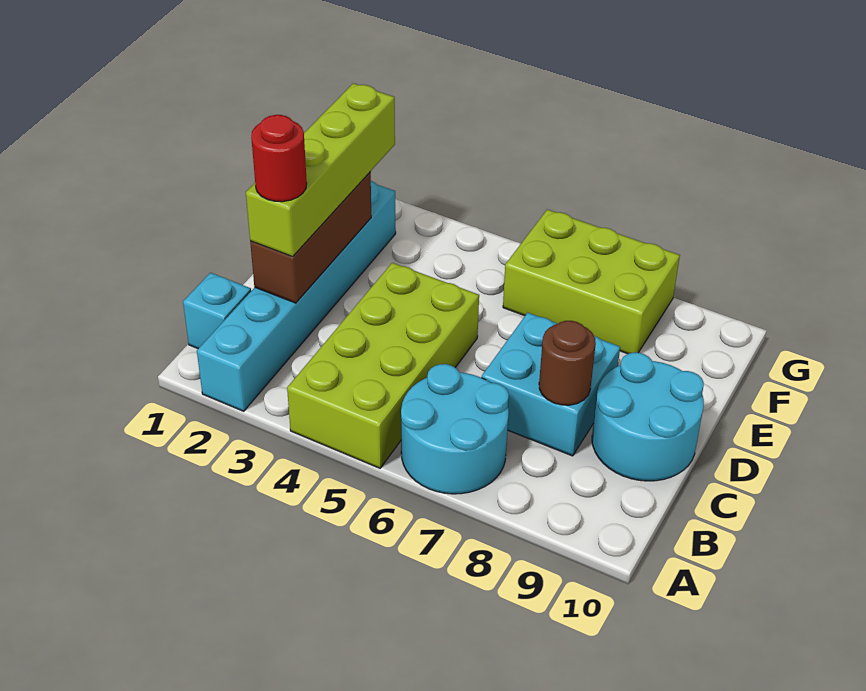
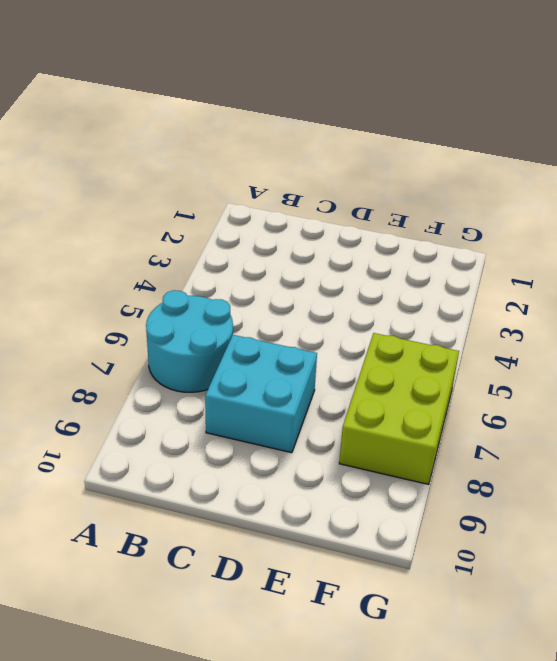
none -> cyan brick A2:F2 level 1
none -> lime brick A4:D5 level 1

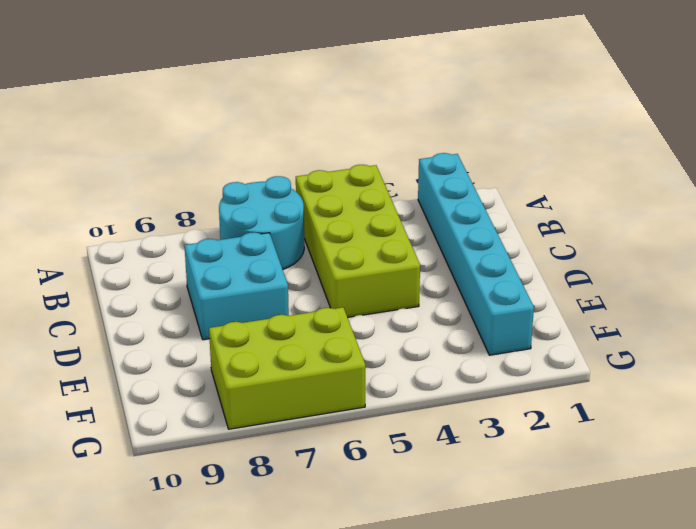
none -> cyan brick B1 level 1
none -> cyan round brick C9:D10 level 1

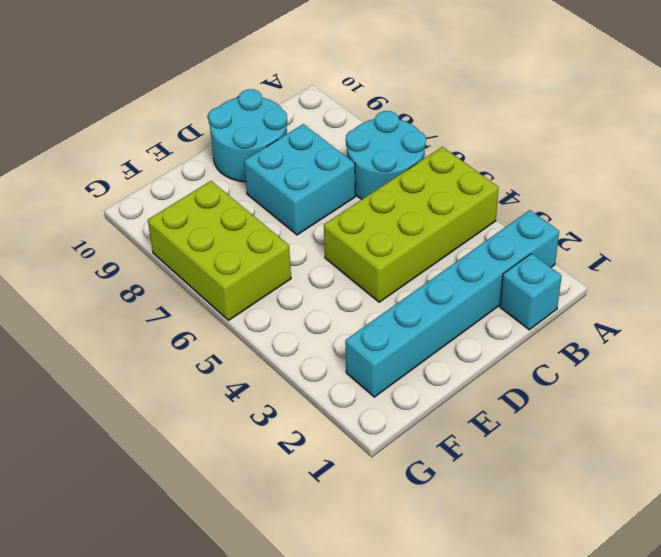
none -> brown brick C2:E2 level 2
none -> brown round brick C8 level 2

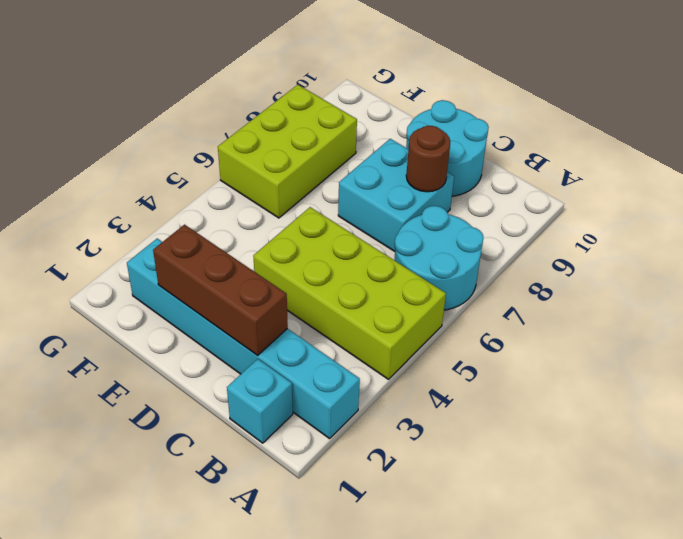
none -> lime brick C2:F2 level 3
none -> red round brick C2 level 4

